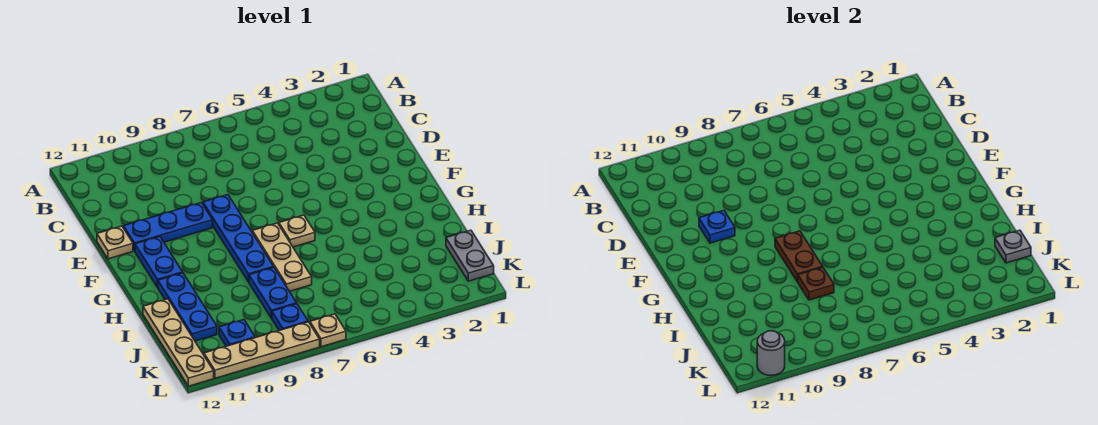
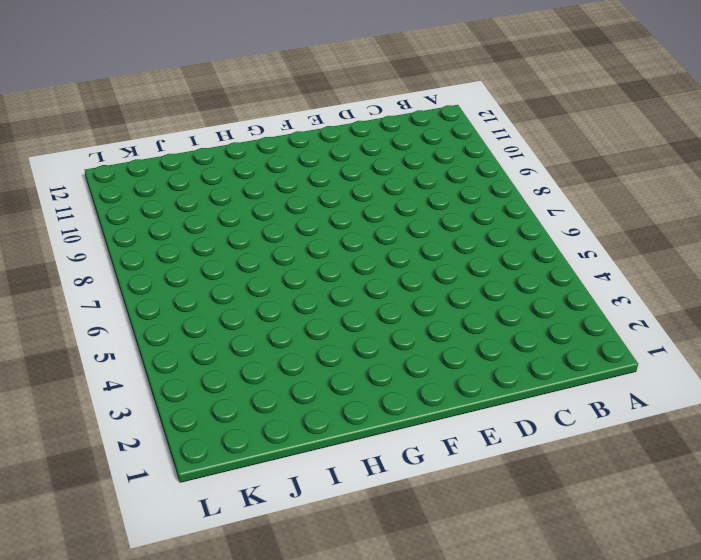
none -> blue plate E8:H8 level 1
none -> blue plate E9:E11 level 1
none -> tan plate E12 level 1

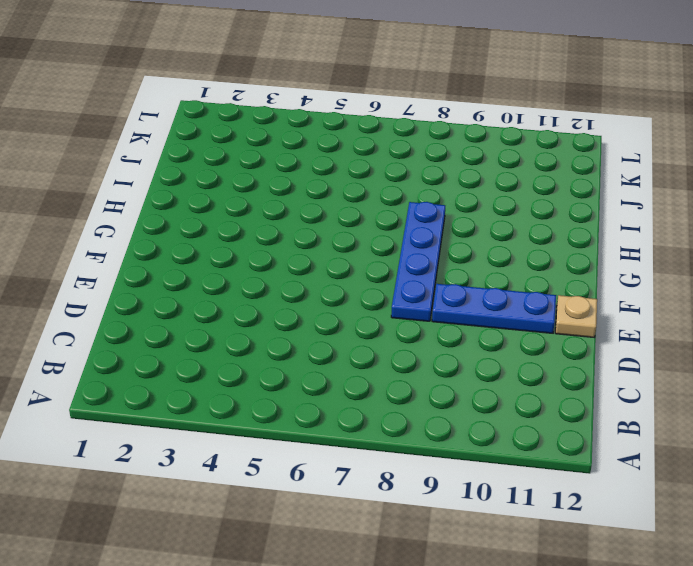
none -> blue plate F11:G11 level 1
none -> tan plate G6 level 1
none -> tan plate G7:I7 level 1

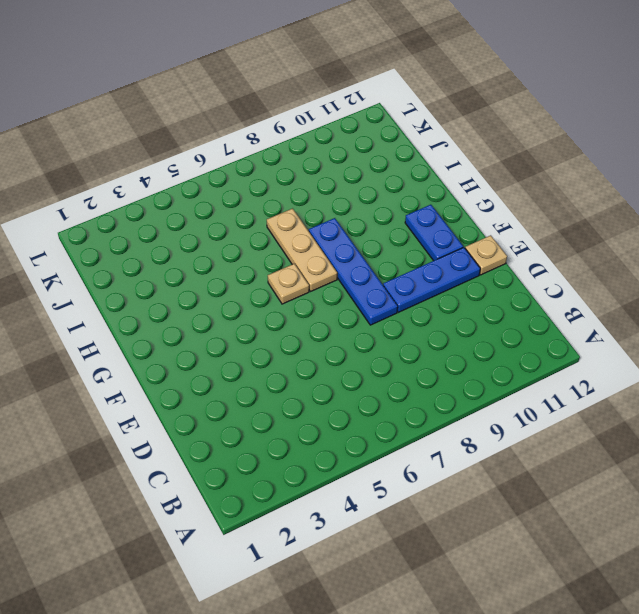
none -> blue plate H11:J11 level 1
none -> blue plate I8:J8 level 1
none -> tan plate I12:L12 level 1

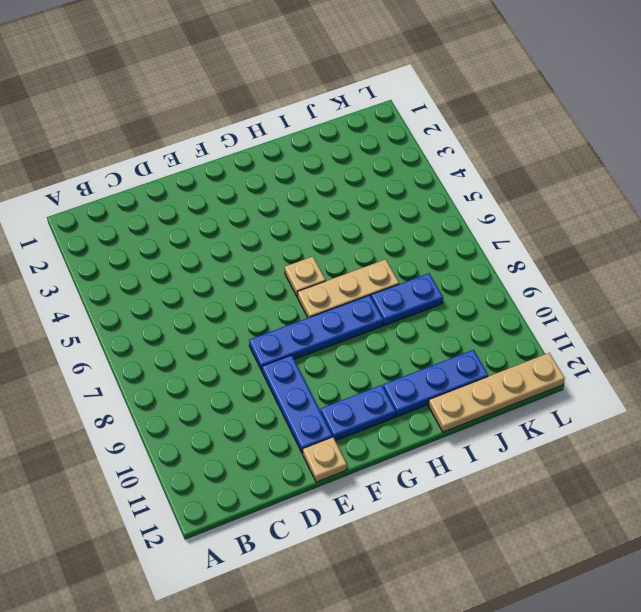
none -> grey plate J1:K1 level 1
none -> blue plate K8 level 1
none -> blue plate K10 level 1

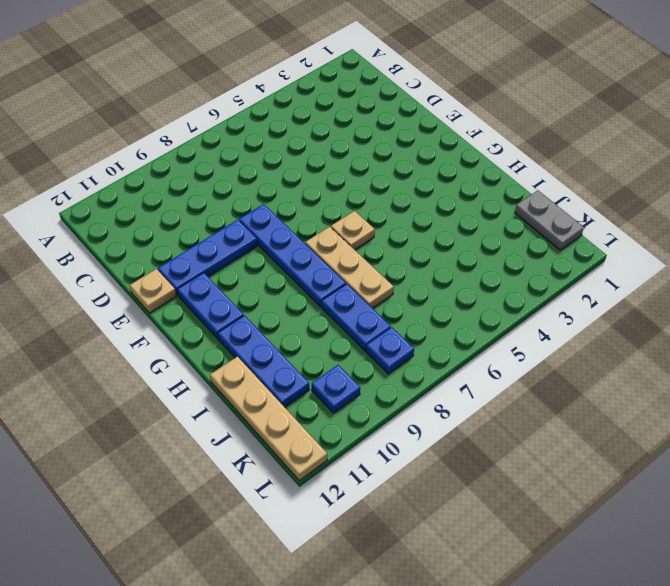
none -> tan plate L7 level 1
none -> tan plate L8:L11 level 1
none -> blue plate E10 level 2

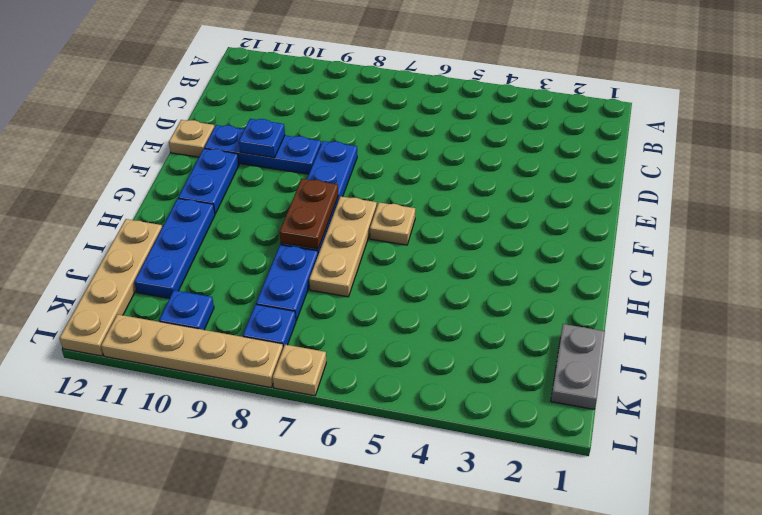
none -> brown plate I8 level 2
none -> grey plate J1 level 2
none -> grey round brick L11 level 2

